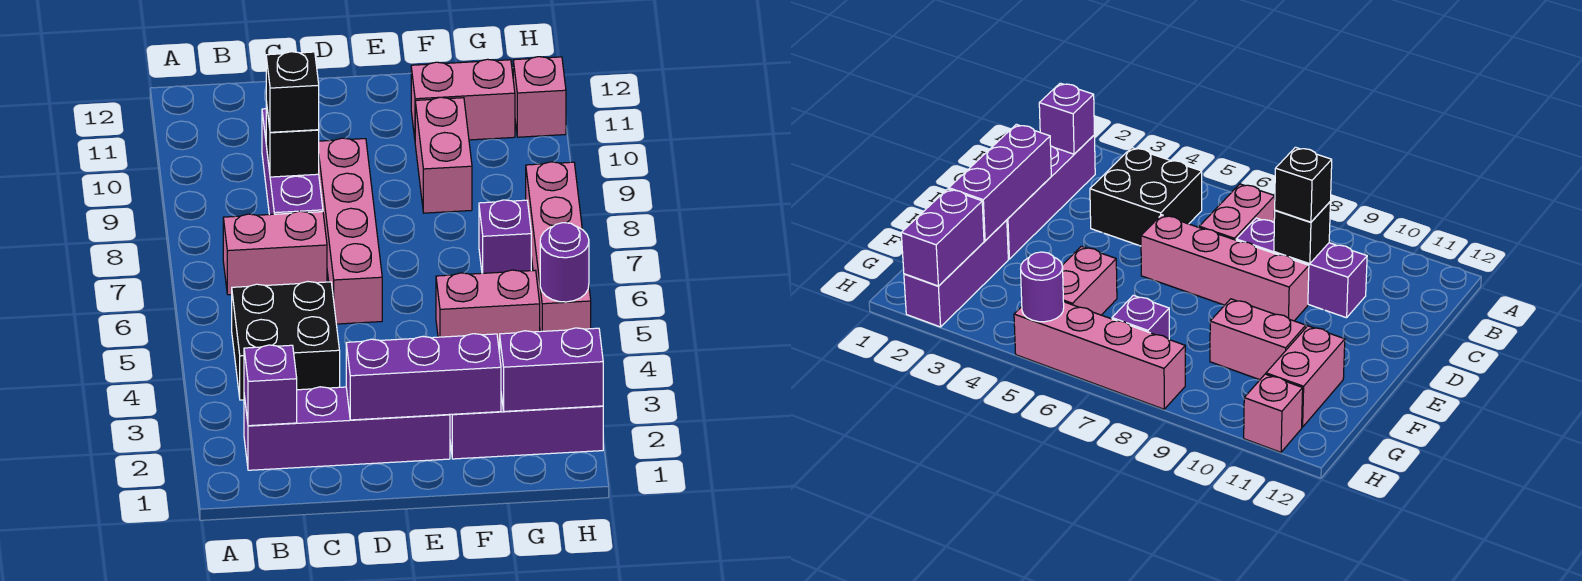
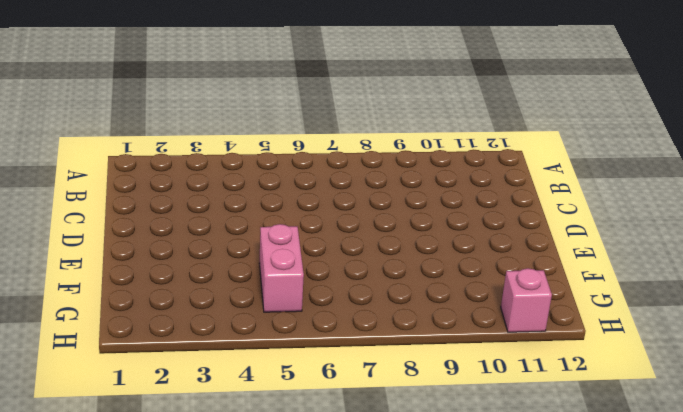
none -> purple brick B2:E2 level 1
none -> black brick B4:C5 level 1
none -> pink brick B7:C7 level 1

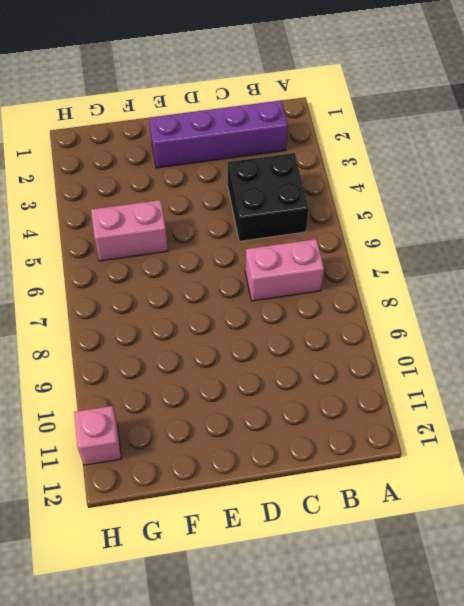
none -> purple brick C8:C10 level 1
none -> pink brick D6:D9 level 1
none -> purple brick F2:H2 level 1

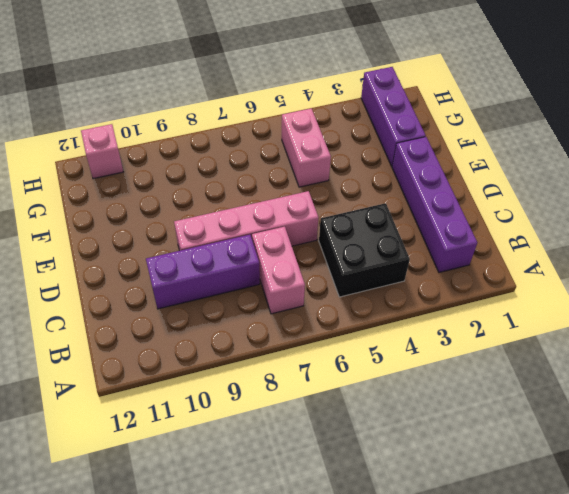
none -> pink brick F9:F10 level 1
none -> pink brick F11:G11 level 1
none -> purple brick G7 level 1

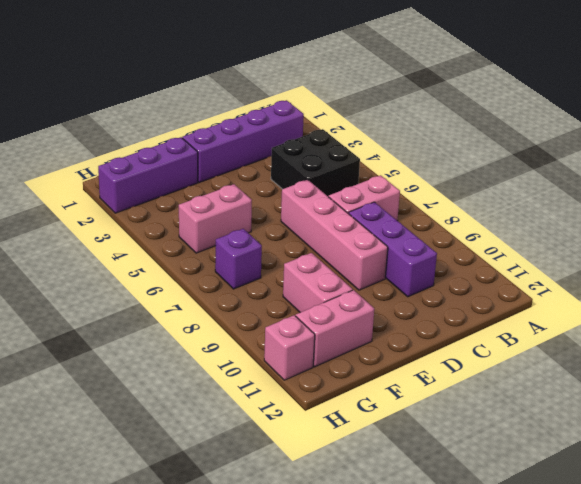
none -> pink brick H5:H8 level 1
none -> purple brick B2 level 2
none -> black brick C9 level 2

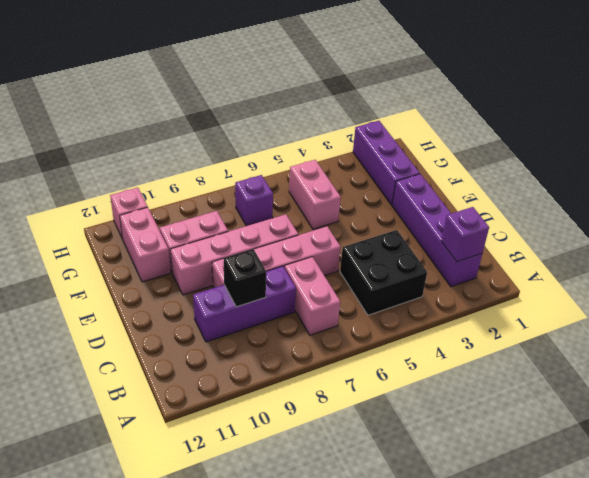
pink brick E7:E10 level 1 -> pink brick H5:H8 level 1
none -> purple brick D2:F2 level 2
none -> purple brick G2:H2 level 2
none -> purple round brick H5 level 2

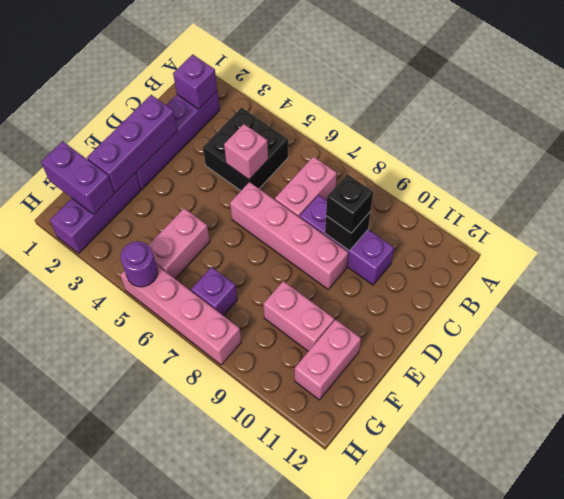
pink brick C5 level 2 -> pink brick H11 level 1
purple brick G1:G2 level 2 -> purple brick G2:H2 level 2

